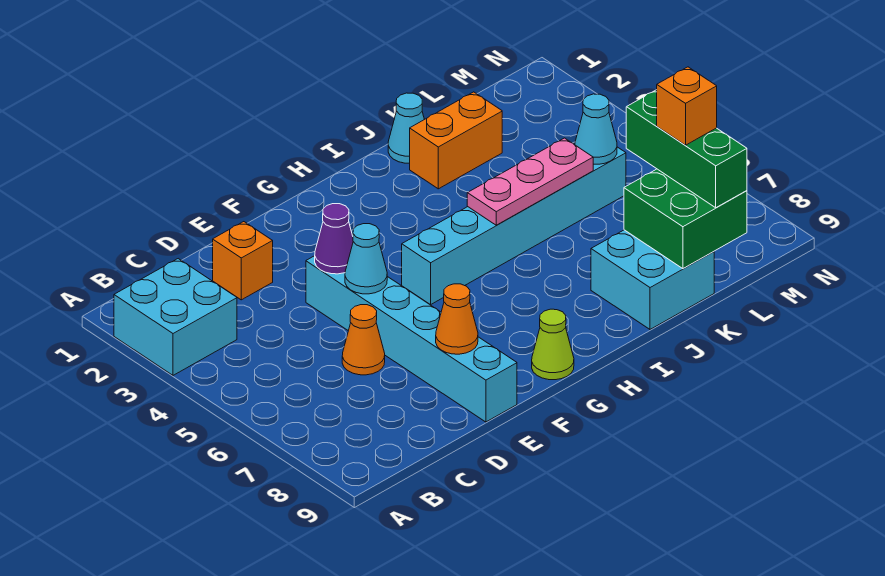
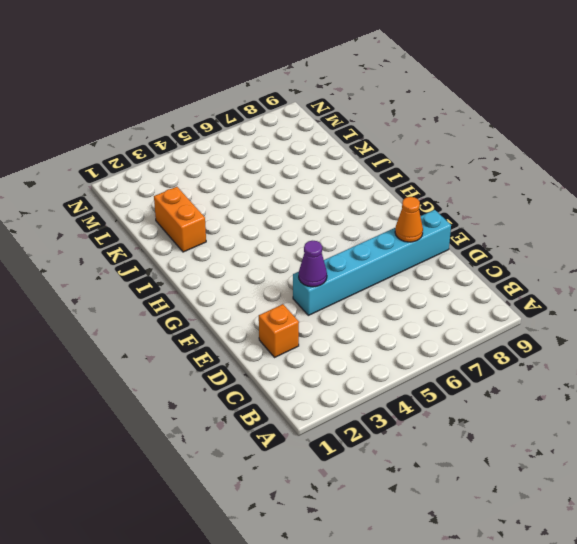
none -> cyan brick A2:B3 level 1
none -> orange cone D6 level 1
none -> cyan brick G5:L5 level 1

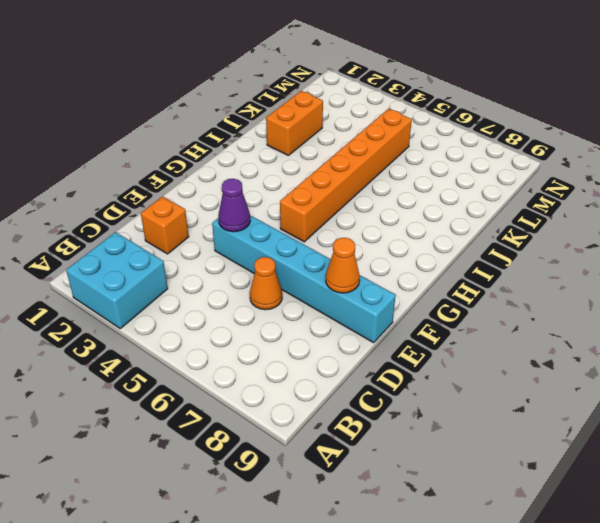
orange brick G5:L5 level 1 -> cyan brick G5:L5 level 1
none -> lime cone G9 level 1
none -> cyan cone J1 level 1
none -> cyan brick J8:K9 level 1

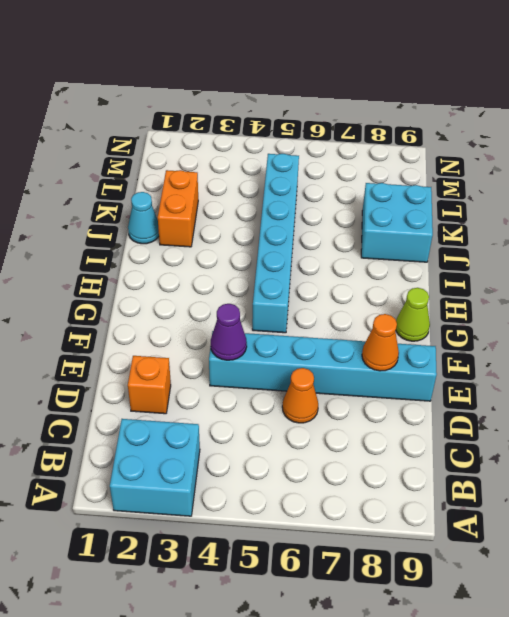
none -> cyan cone E5 level 2
none -> pink plate I5:K5 level 2
none -> green brick K8:L9 level 2

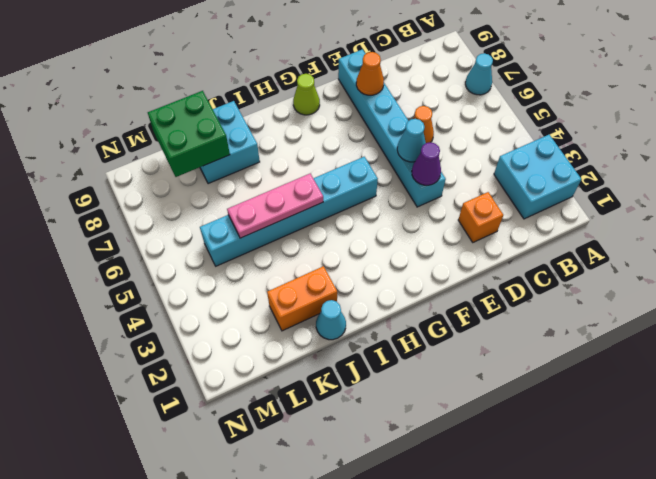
cyan cone A7 level 1 -> cyan cone L5 level 2
none -> green brick L7:L9 level 3
none -> orange brick L8 level 4

